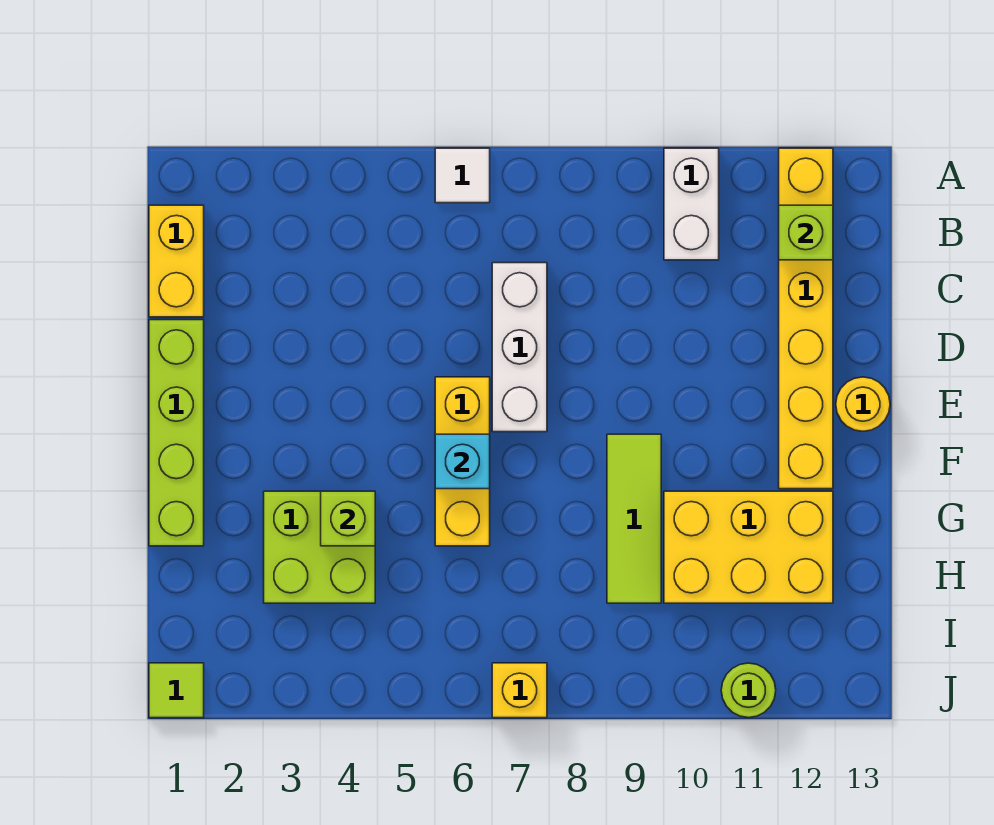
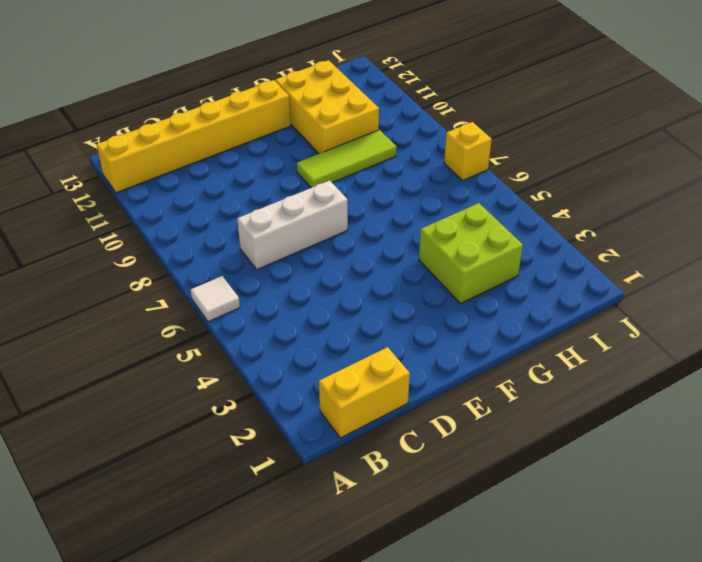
none -> white brick A10:B10 level 1
none -> lime brick D1:G1 level 1
none -> yellow brick E6:G6 level 1

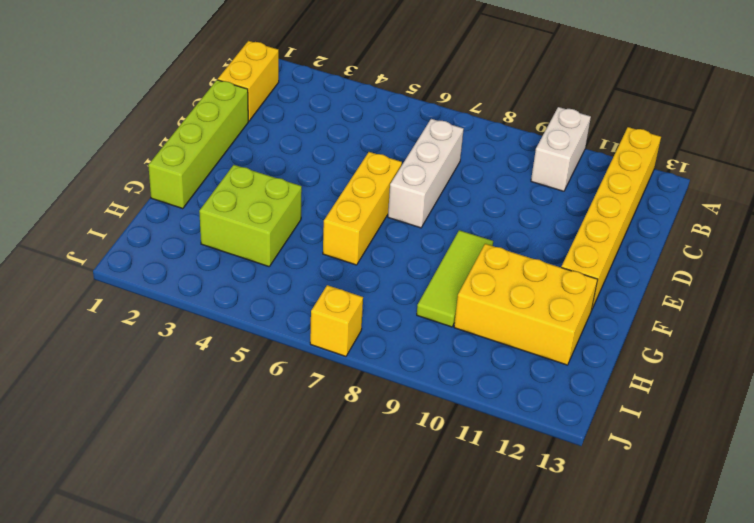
none -> white tile A6 level 1
none -> yellow round brick E13 level 1
none -> lime tile J1 level 1

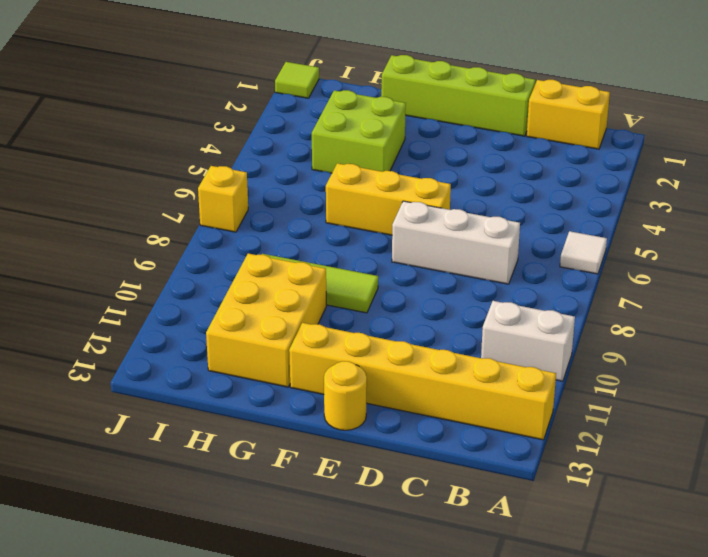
none -> lime round brick J11 level 1
none -> lime brick B12 level 2
none -> cyan brick F6 level 2

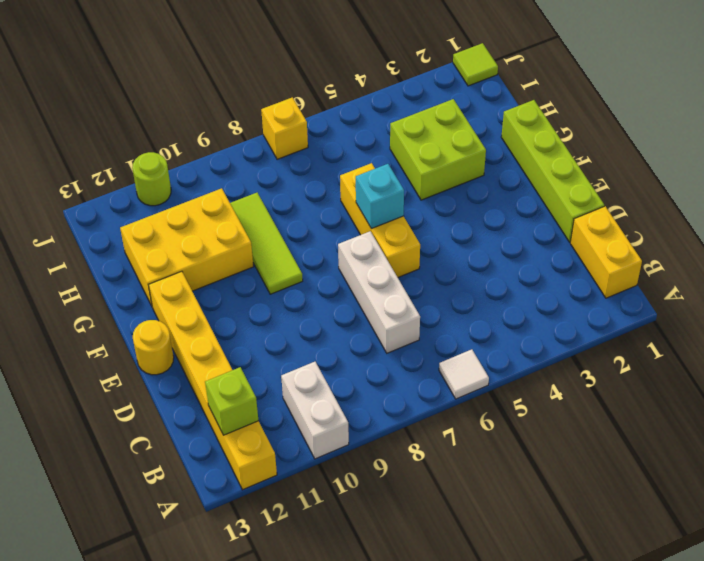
none -> lime brick G4 level 2

